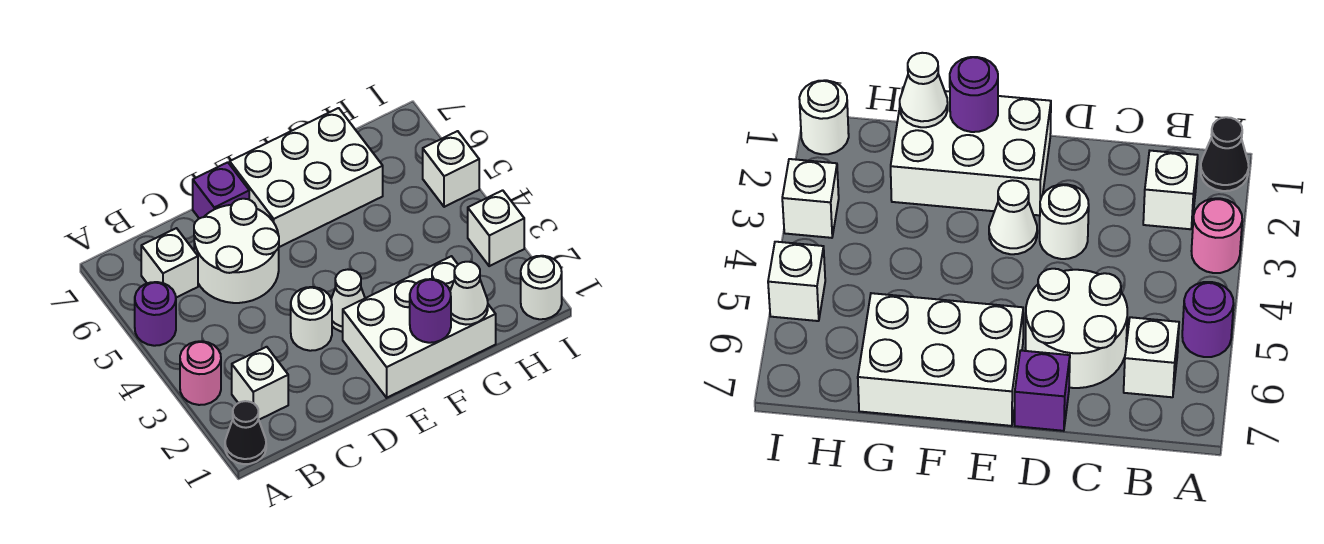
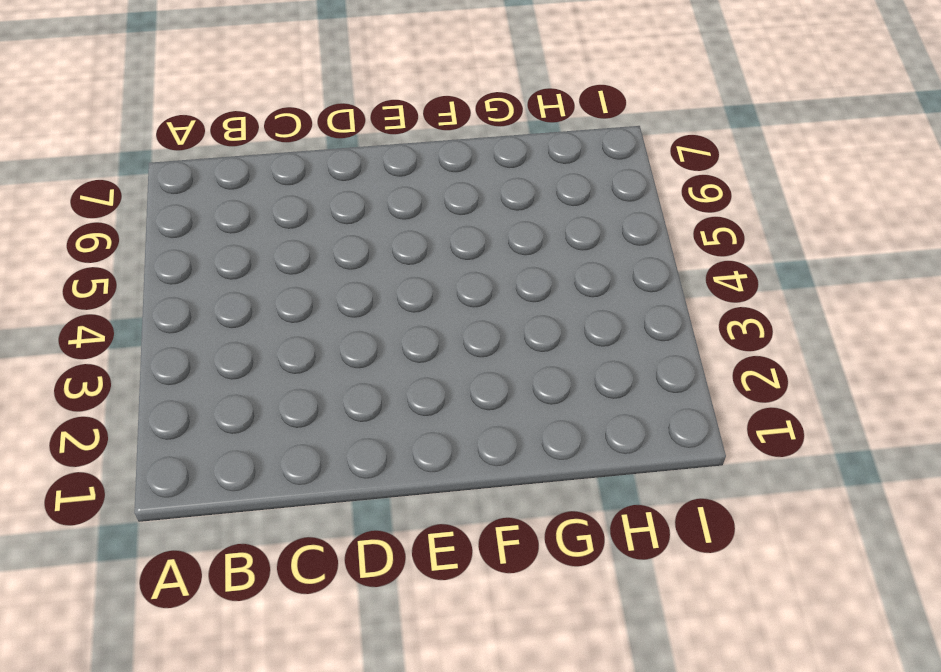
none -> black cone A1 level 1
none -> pink round brick A3 level 1
none -> purple round brick A5 level 1

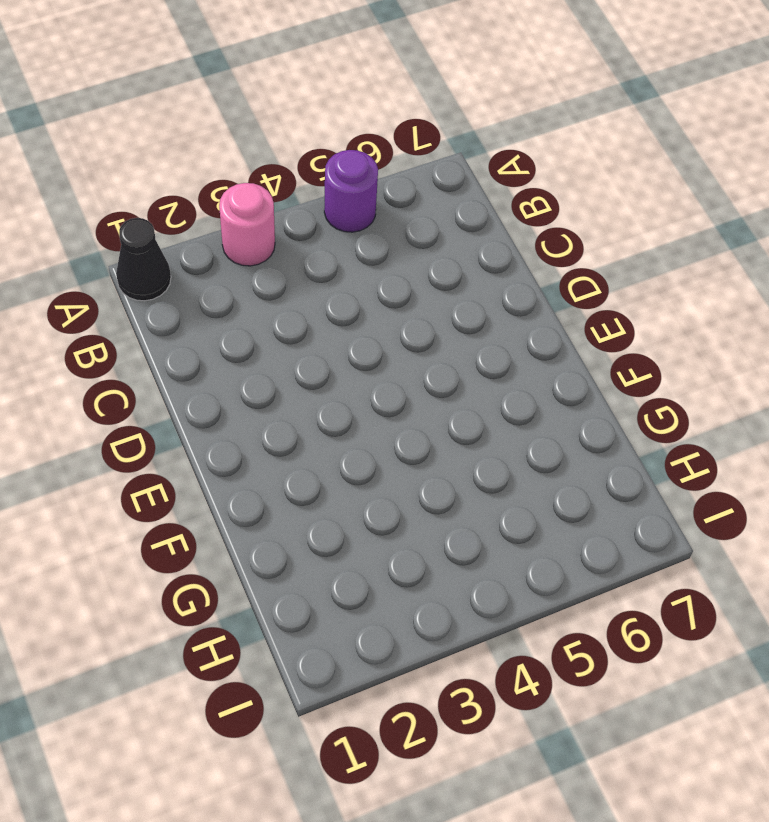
none -> white brick B2 level 1
none -> white brick B6 level 1
none -> white round brick C5:D6 level 1

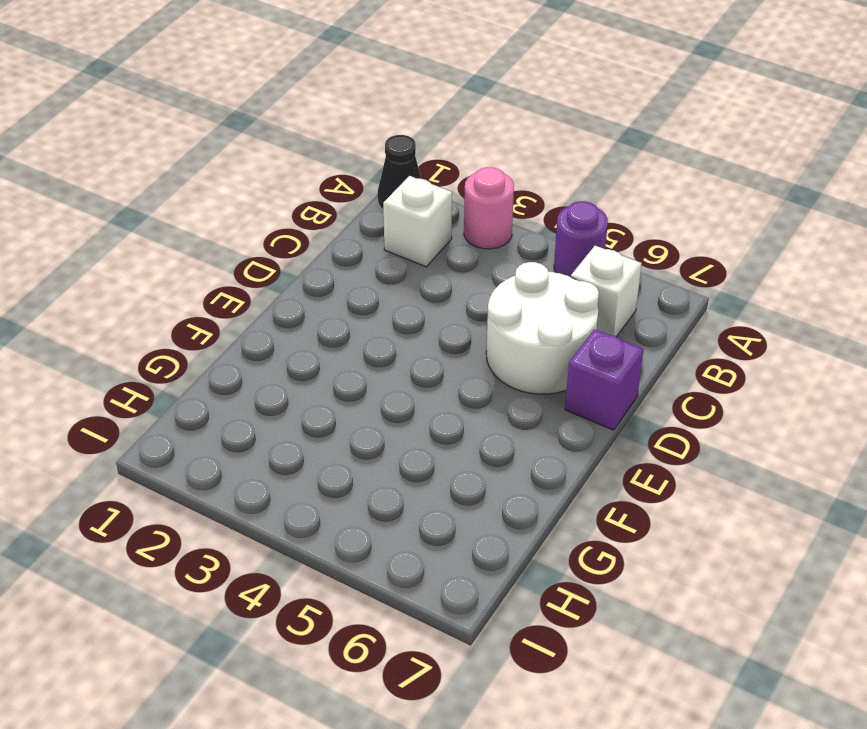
none -> white round brick D3 level 1
none -> white brick E1:G2 level 1
none -> white cone E3 level 1

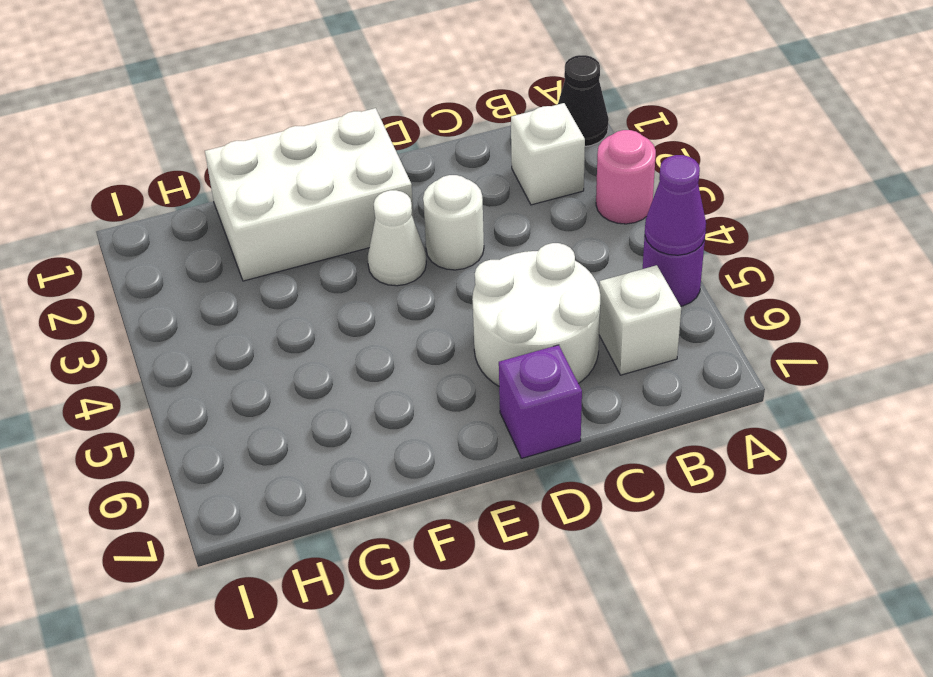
purple cone A5 level 2 -> none
none -> white brick E6:G7 level 1
none -> white round brick I1 level 1
none -> white brick I3 level 1

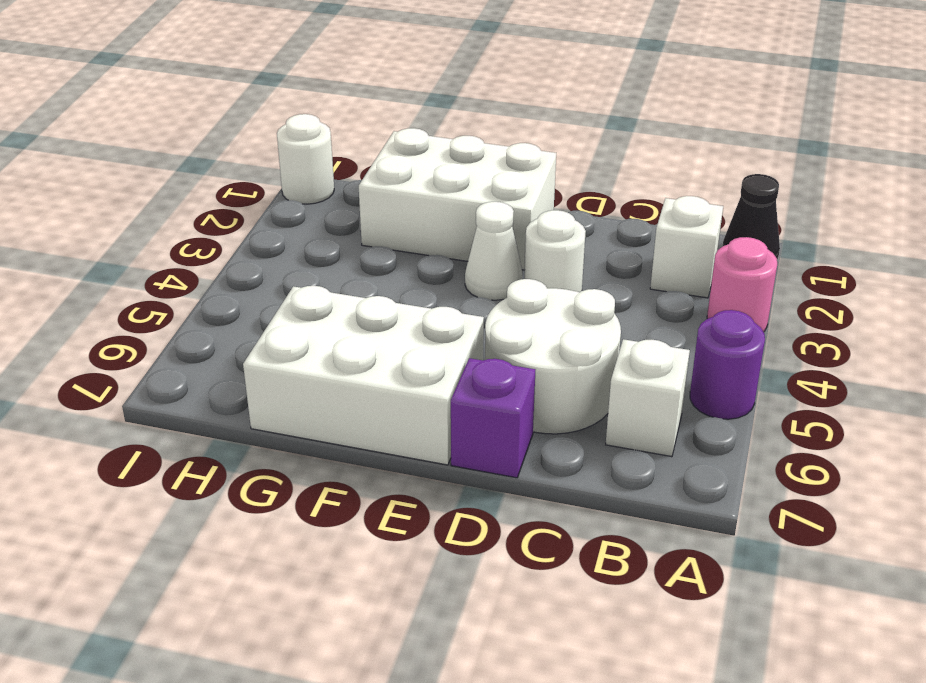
none -> white brick I3 level 1
none -> white brick I5 level 1
none -> purple round brick F1 level 2

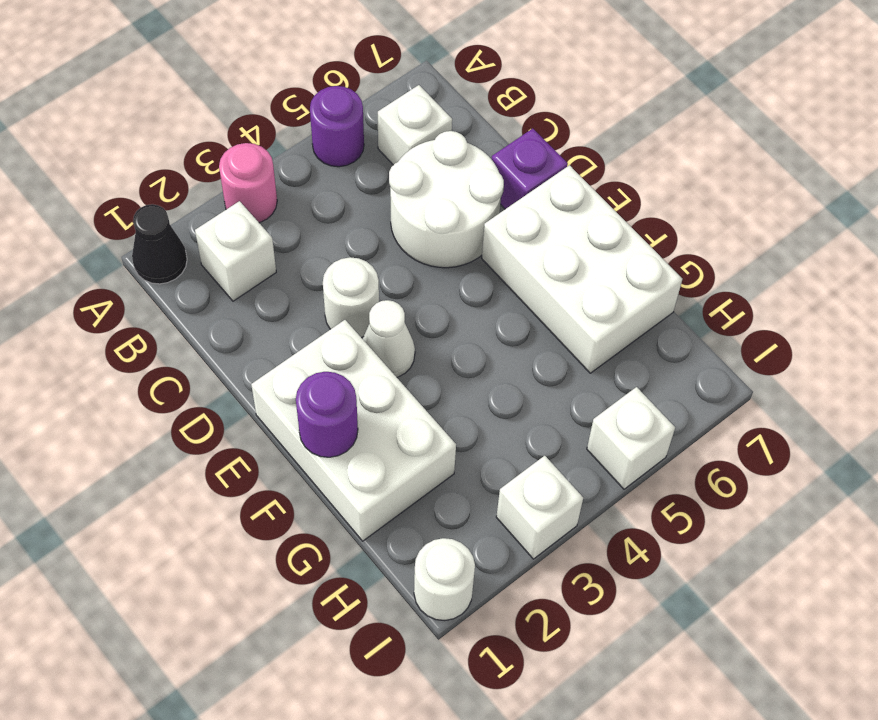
none -> white cone G1 level 2

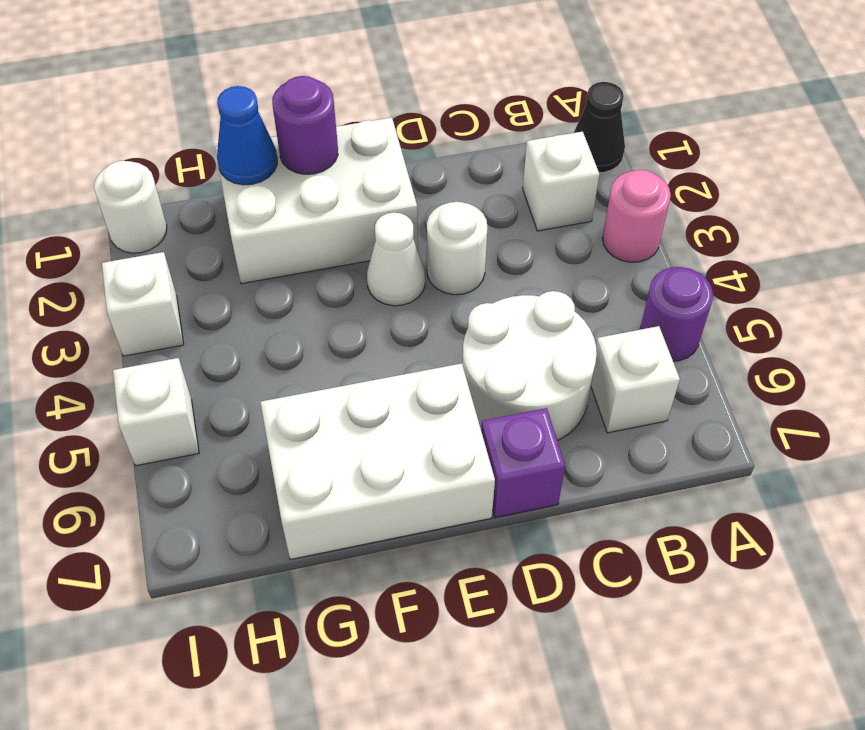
blue cone G1 level 2 -> white cone G1 level 2

